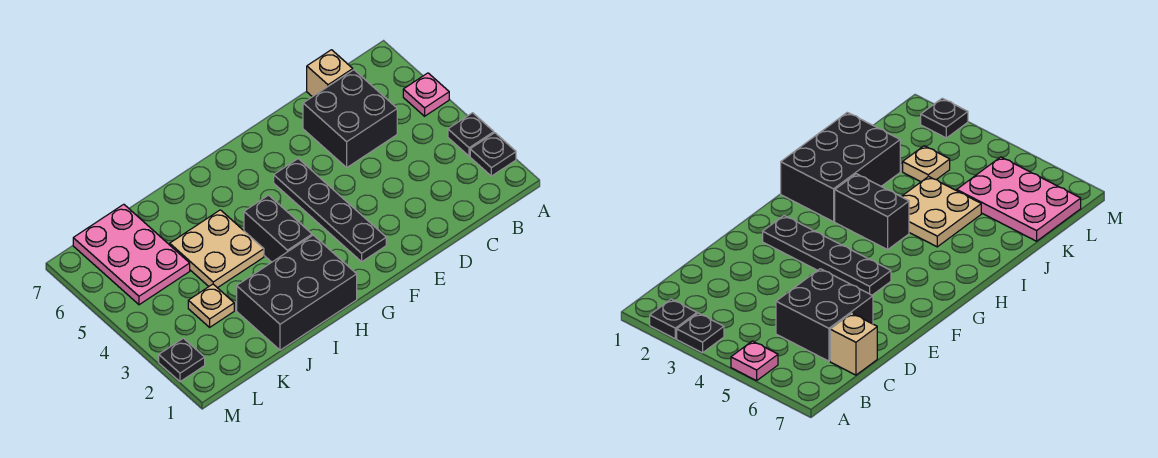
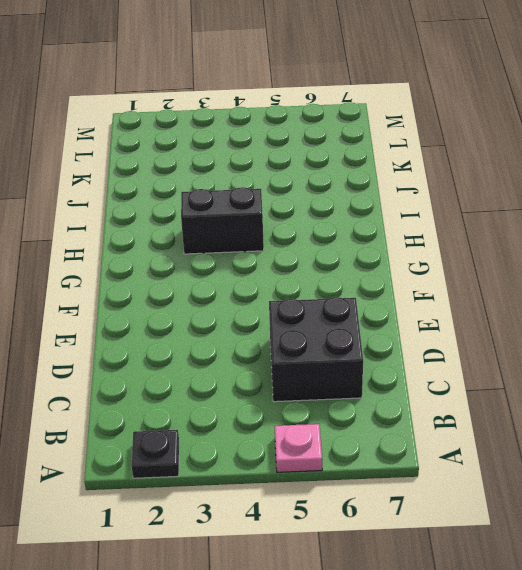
none -> black plate A3 level 1
none -> tan brick C7 level 1
none -> black plate F2:F5 level 1

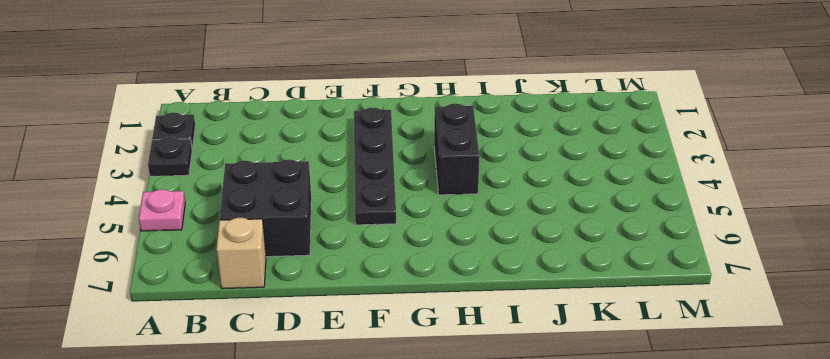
none -> black brick H1:J2 level 1
none -> tan plate I4:J5 level 1
none -> tan plate K3 level 1

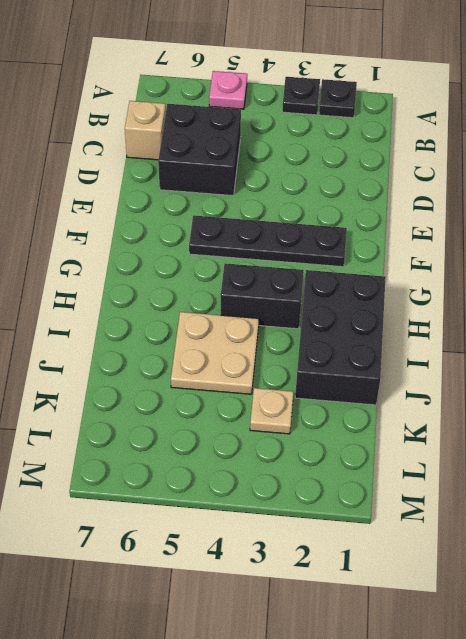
none -> pink plate K5:L7 level 1
none -> black plate M2 level 1

